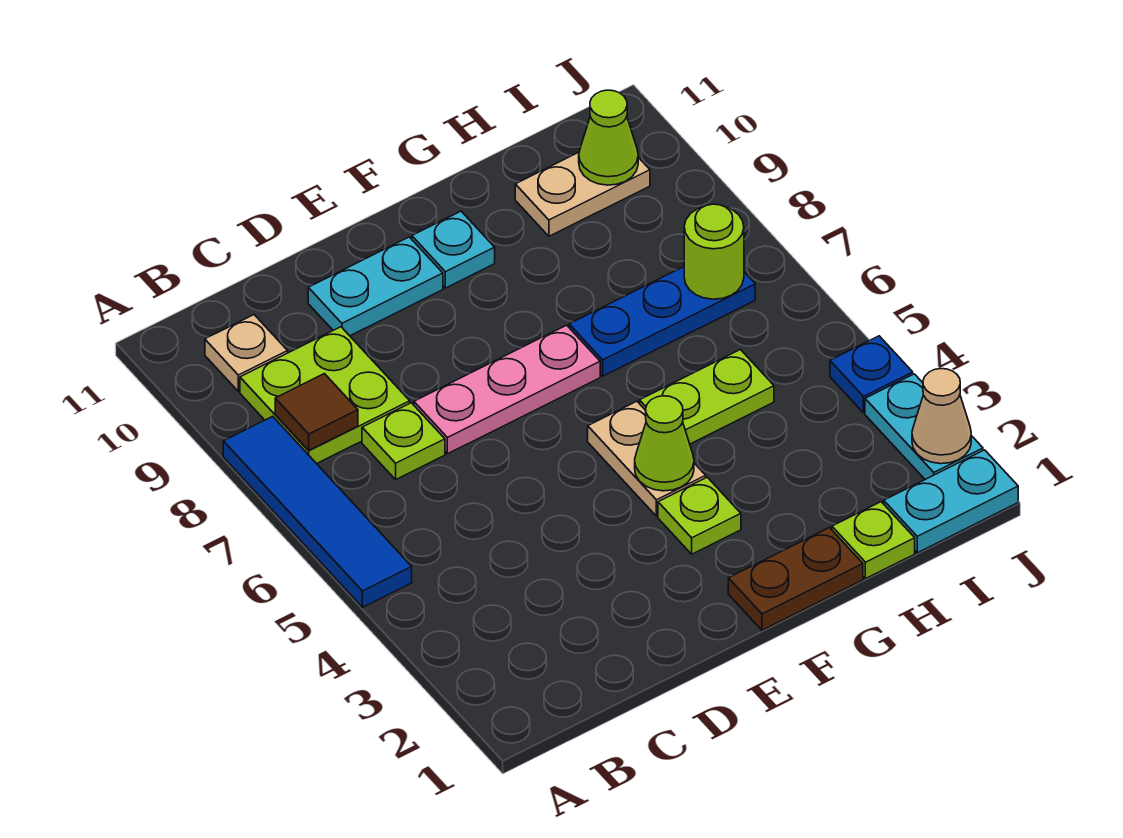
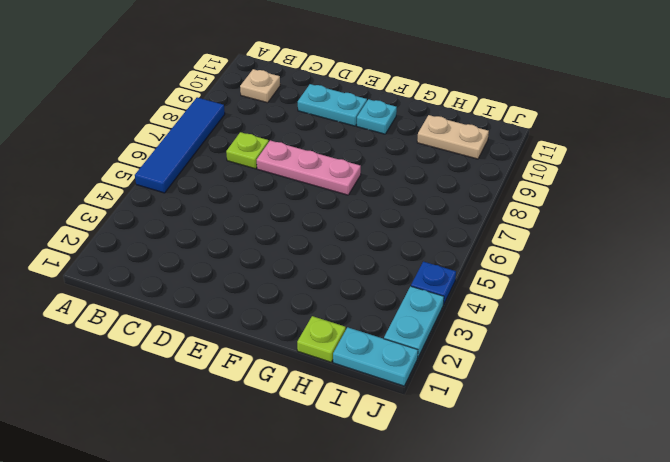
none -> lime plate B8:C9 level 1
none -> brown plate F1:G1 level 1
none -> lime plate F3 level 1

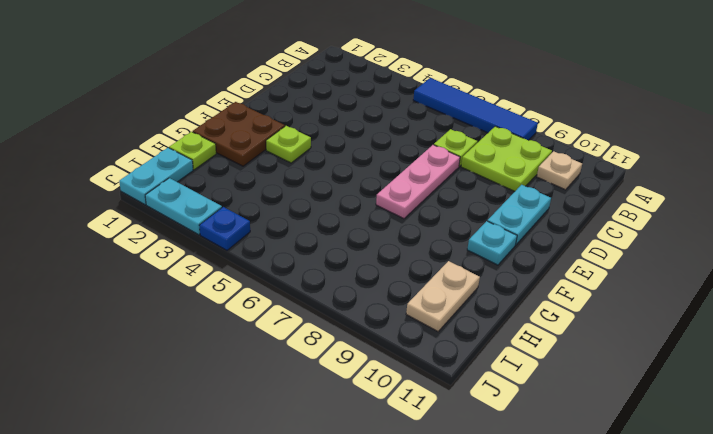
brown plate F1:G2 level 1 -> brown plate F1:G1 level 1
none -> tan plate F4:F5 level 1
none -> lime plate G5:H5 level 1
none -> blue plate G7:I7 level 1

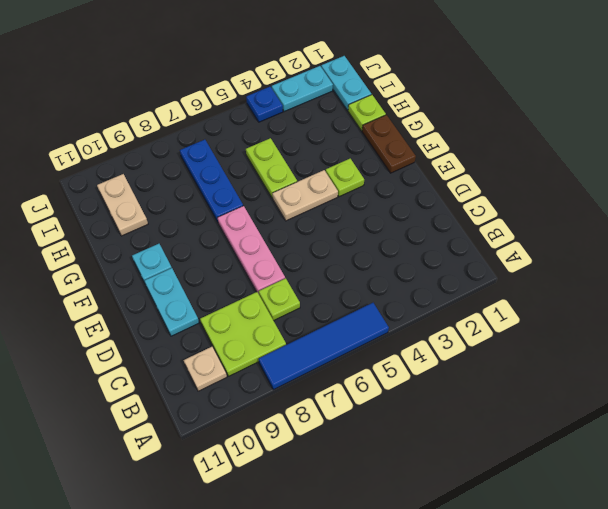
none -> brown tile B8 level 2
none -> lime cone F4 level 2
none -> lime round brick I7 level 2

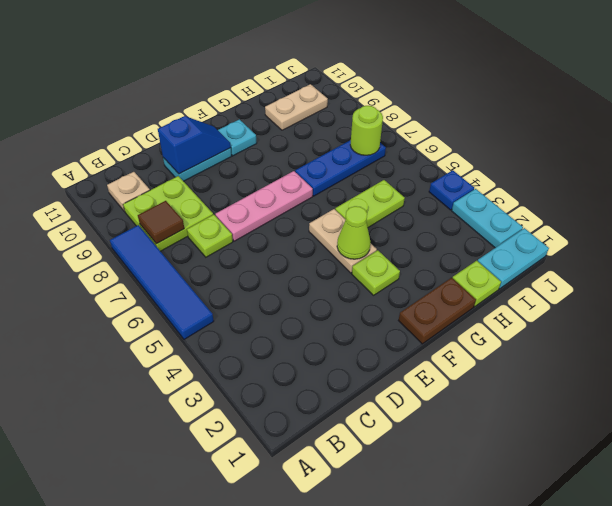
blue slope D10:E10 level 2 top D -> none
none -> lime cone I10 level 2
none -> tan cone J2 level 2

